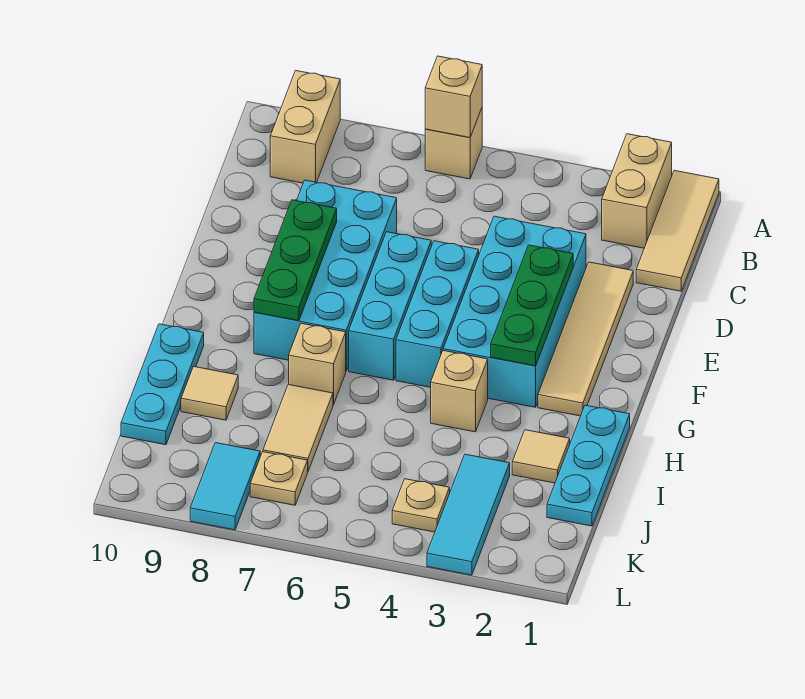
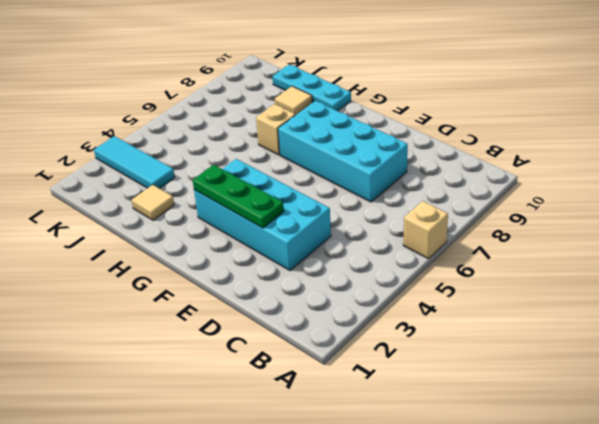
none -> tan tile A1:C1 level 1
none -> tan brick A2:B2 level 1
none -> tan brick A9:B9 level 1

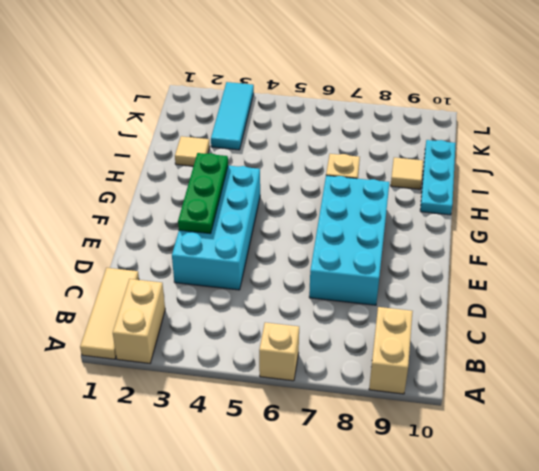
none -> tan tile D2:G2 level 1
none -> cyan brick E5:G5 level 1
none -> cyan brick E6:G6 level 1

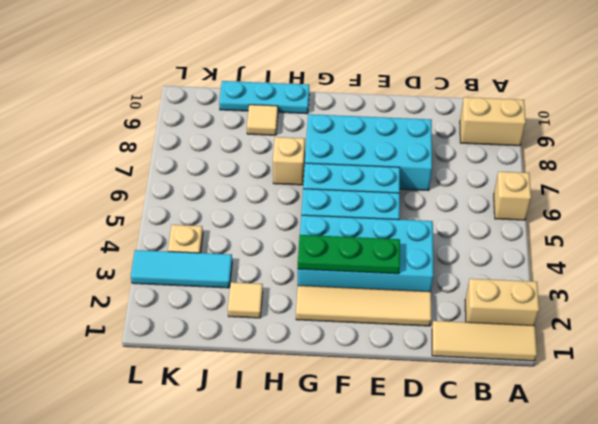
none -> cyan plate H1:J1 level 1
none -> tan brick H4 level 1
none -> tan tile I7:J7 level 1

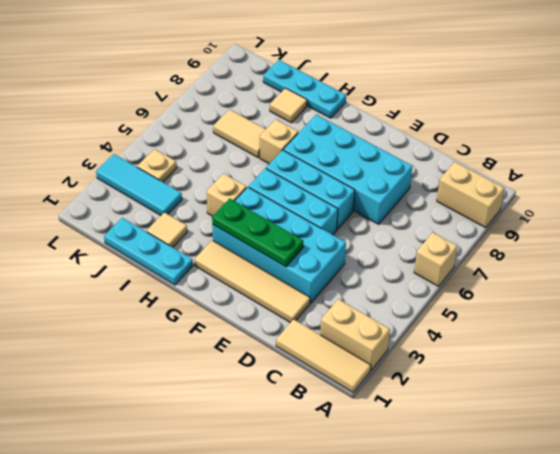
none -> tan plate K7 level 1
none -> cyan tile K8:L8 level 1
none -> tan brick A6 level 2

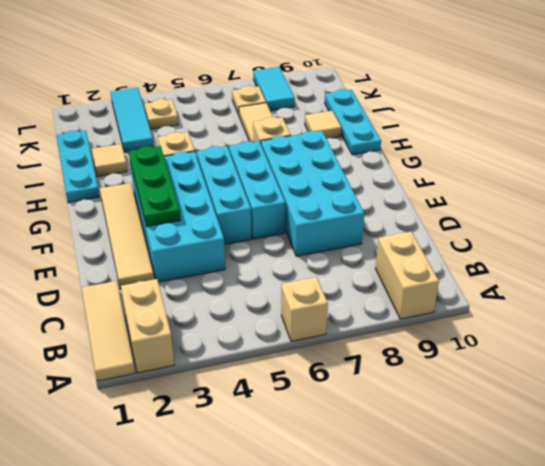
none -> tan brick A6 level 2
none -> green plate E8:G8 level 2

